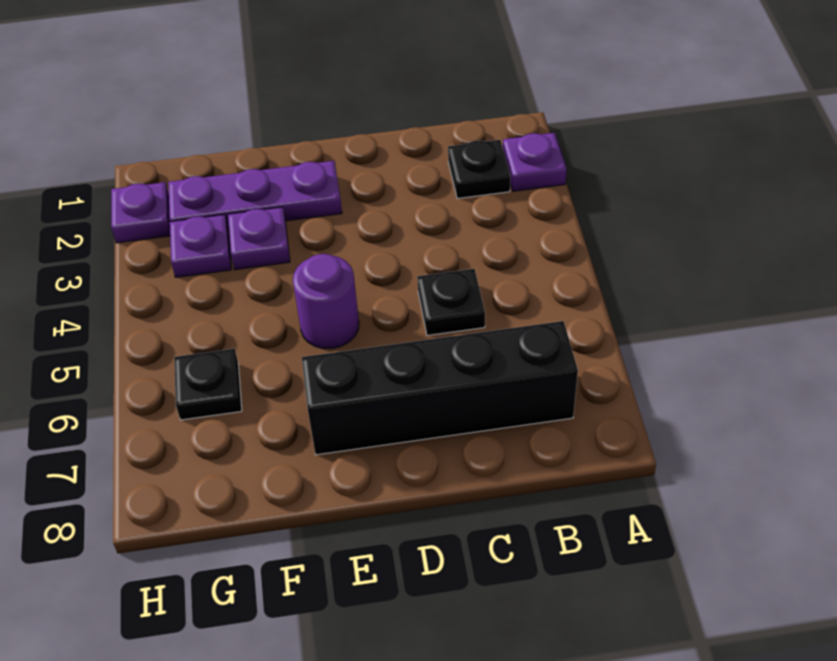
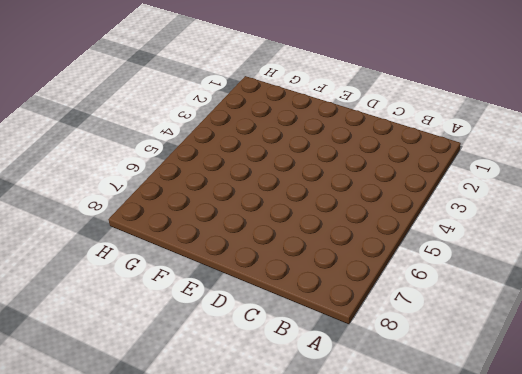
none -> purple plate A2 level 1
none -> black plate B2 level 1

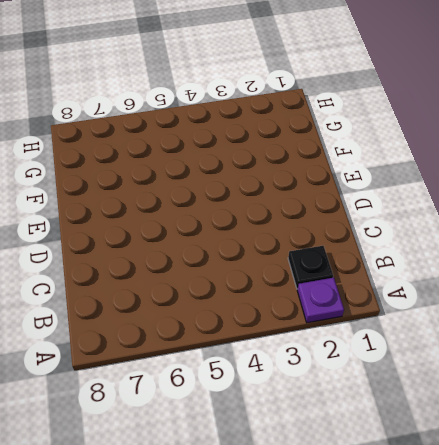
none -> black brick B7:E7 level 1
none -> black plate C5 level 1

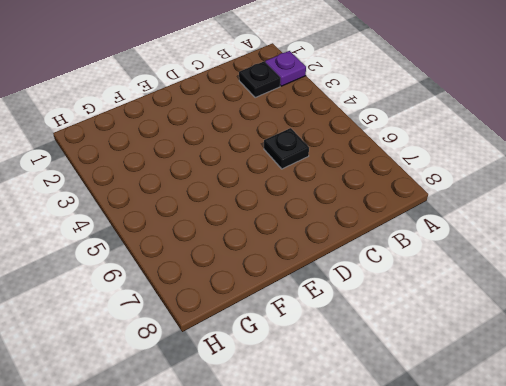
none -> black brick B7:E7 level 1
none -> purple plate E2:G2 level 1

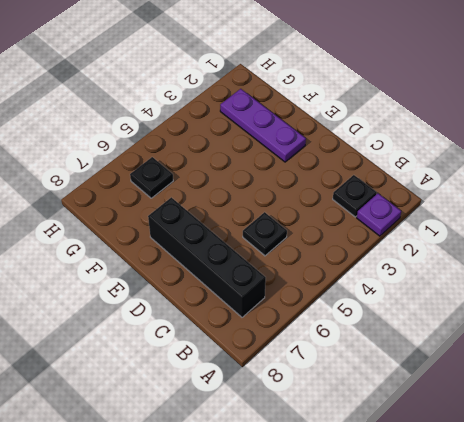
none -> purple round brick E5 level 1
none -> purple plate F3 level 1

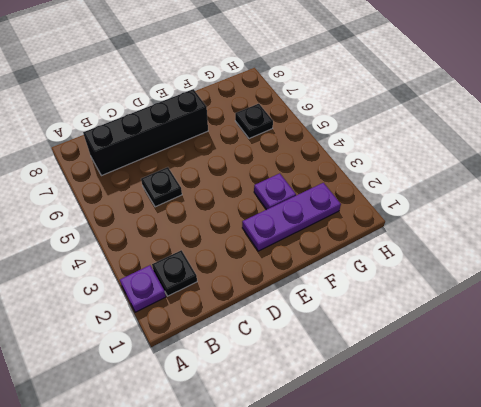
none -> purple round brick E5 level 1
none -> purple plate G3 level 1

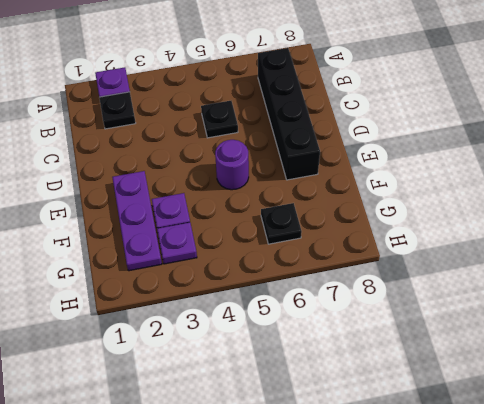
none -> purple plate H2 level 1

